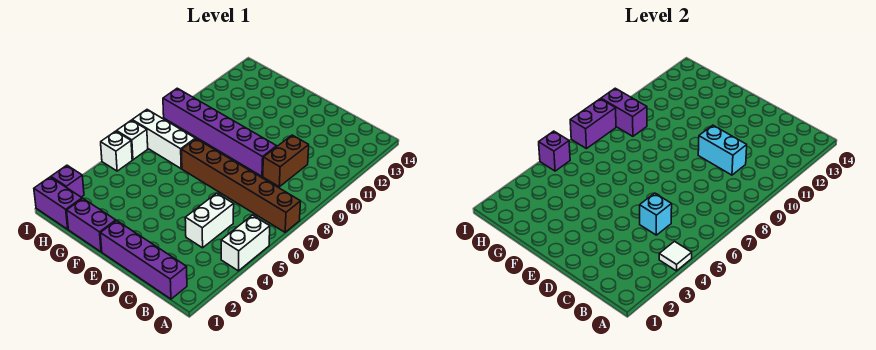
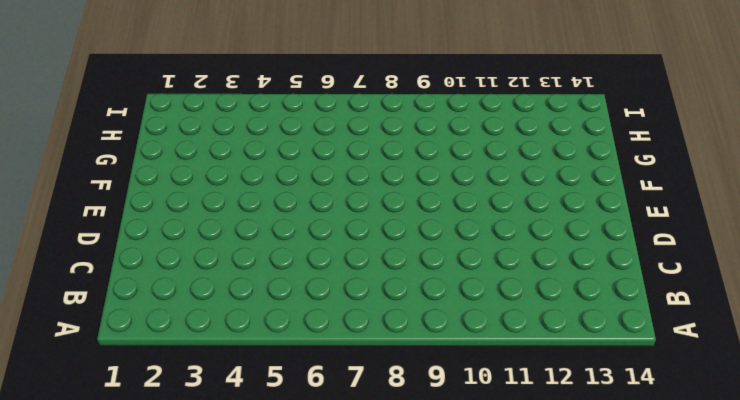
none -> white brick A4:A5 level 1
none -> brown brick A7:F7 level 1
none -> purple brick B1:E1 level 1

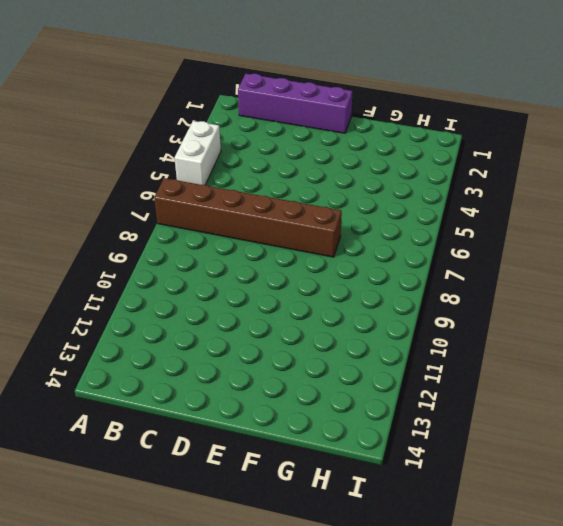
none -> white brick C4:C5 level 1
none -> brown brick C9:C10 level 1
none -> purple brick D9:I9 level 1

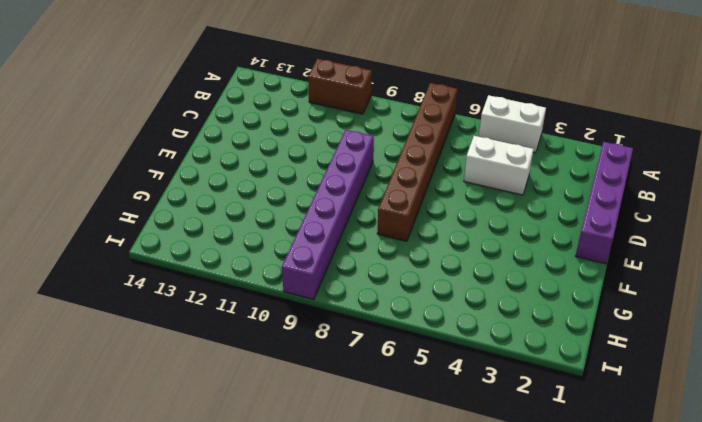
brown brick A10:A11 level 1 -> brown brick C9:C10 level 1
none -> purple brick F1:G1 level 1
none -> white brick G7:I7 level 1
none -> purple brick H1:I1 level 1

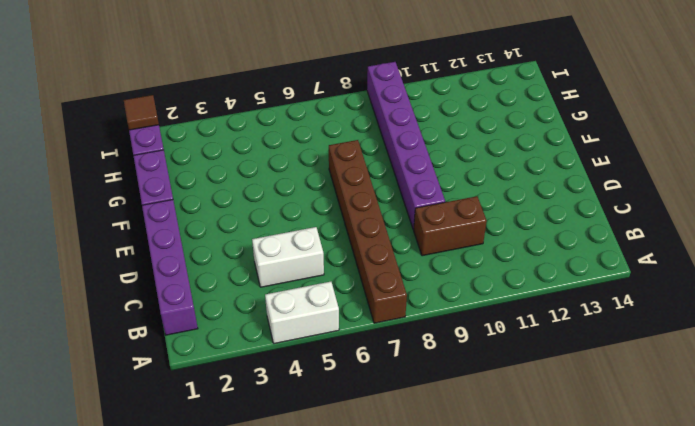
brown tile I1 level 2 -> none
none -> white brick G7:I7 level 1
none -> purple brick I2 level 1
none -> white brick I5 level 1

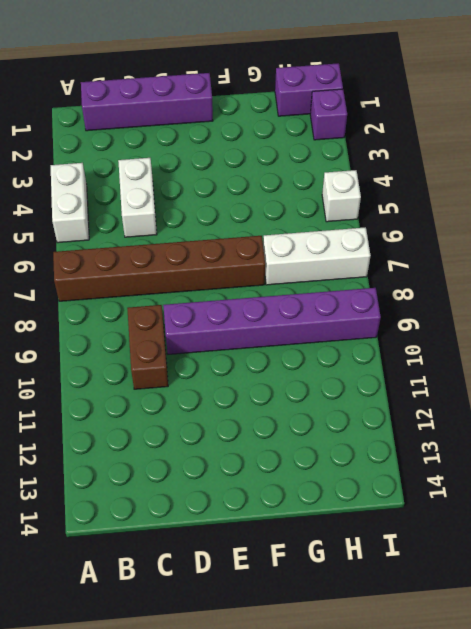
none -> purple brick F1:G1 level 1
none -> white brick I6 level 1
none -> white tile A4 level 2

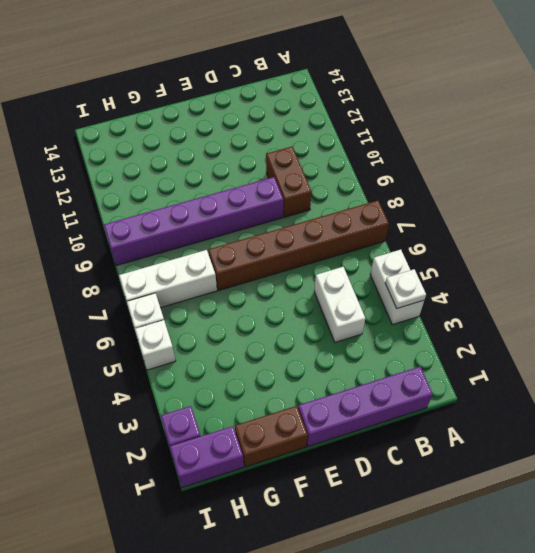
white plate A4 level 2 -> white tile A4 level 2
brown brick F1:G1 level 1 -> purple brick F1:G1 level 1
none -> cyan brick C5 level 2
none -> cyan brick C10:D10 level 2
none -> purple brick H9:I9 level 2

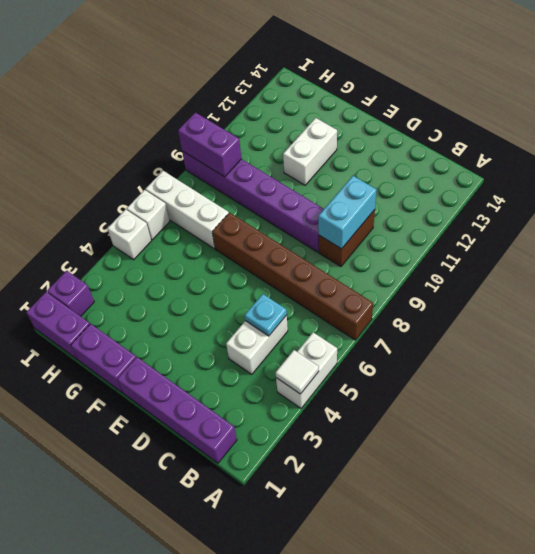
cyan plate C5 level 2 -> cyan brick C5 level 2
cyan brick C9:C10 level 2 -> cyan brick C10:D10 level 2
white brick F11:F12 level 1 -> none
none -> purple brick I5 level 2
none -> purple brick I7:I8 level 2

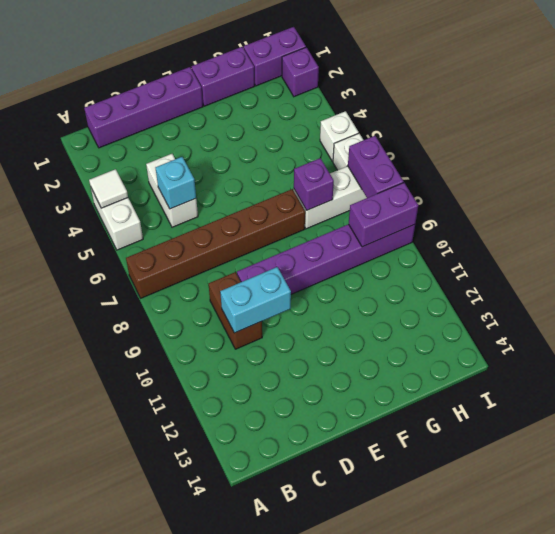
purple brick G7 level 2 -> purple brick I5 level 2

